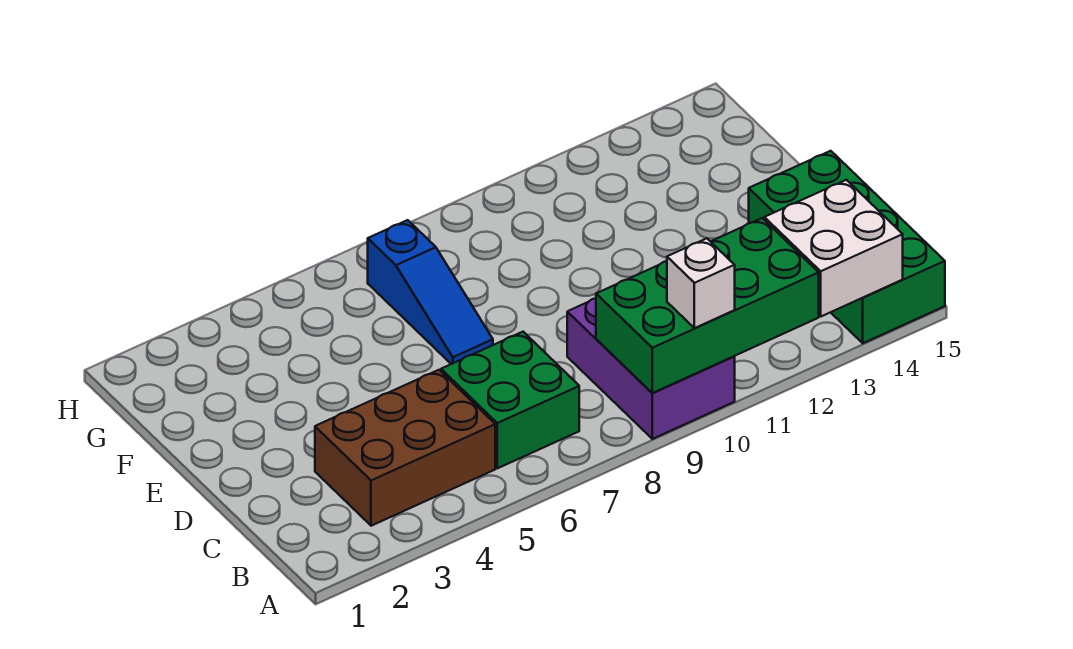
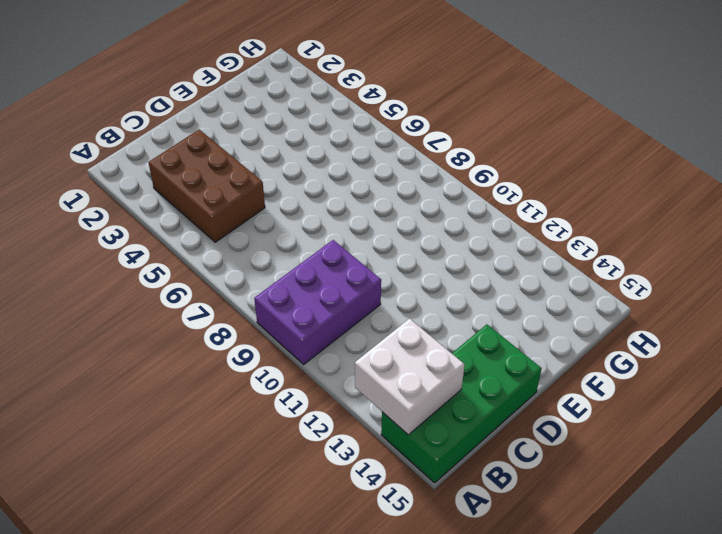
none -> green brick B6:C7 level 1
none -> blue slope E7:G7 level 1 top G

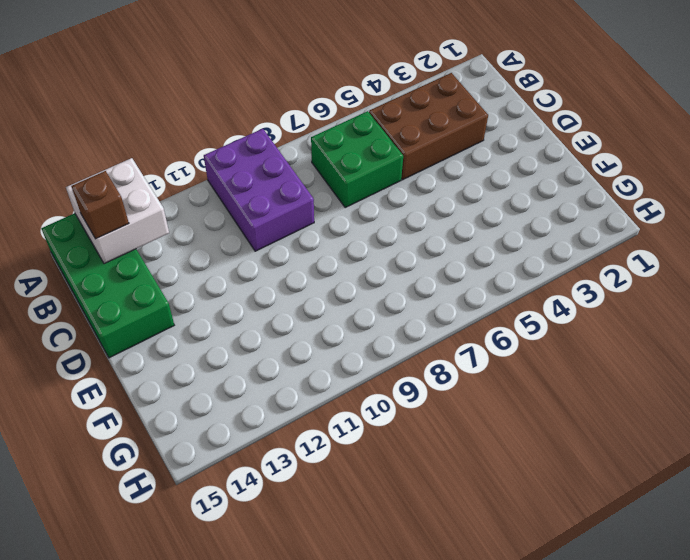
brown brick B14 level 3 -> none
none -> blue slope E7:G7 level 1 top G
none -> green brick A9:B12 level 2

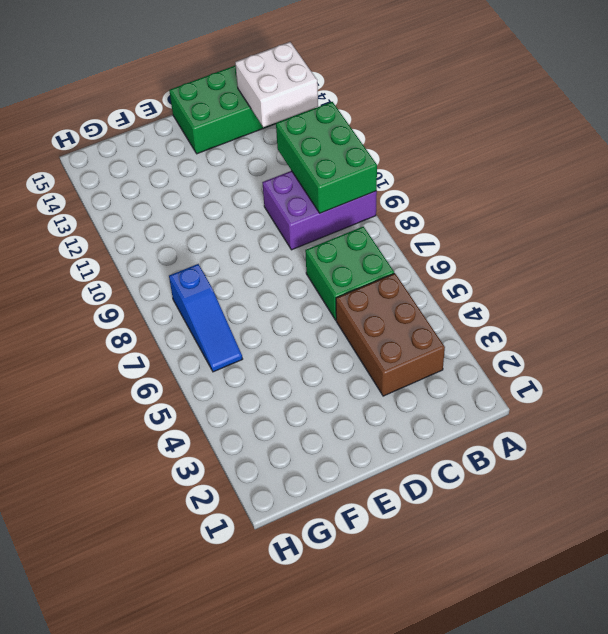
green brick A9:B11 level 2 -> green brick A9:B12 level 2
blue slope G6:G8 level 1 top 8 -> blue slope E7:G7 level 1 top G
none -> white brick A10 level 3

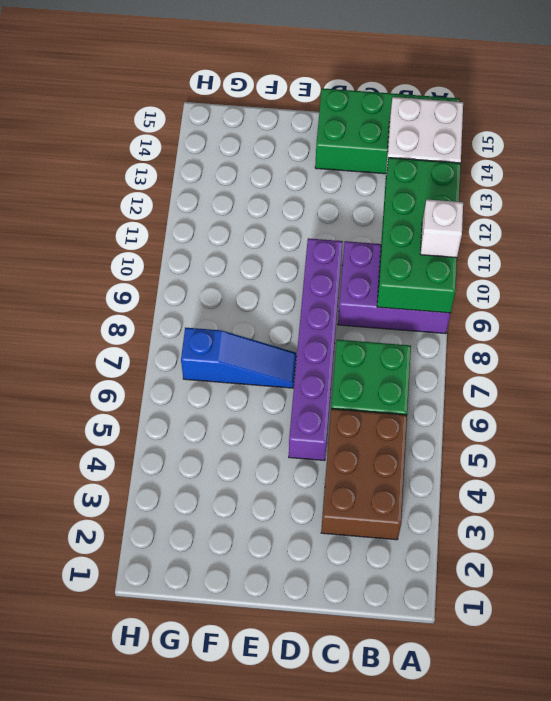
purple brick D5:D10 level 1 -> none

